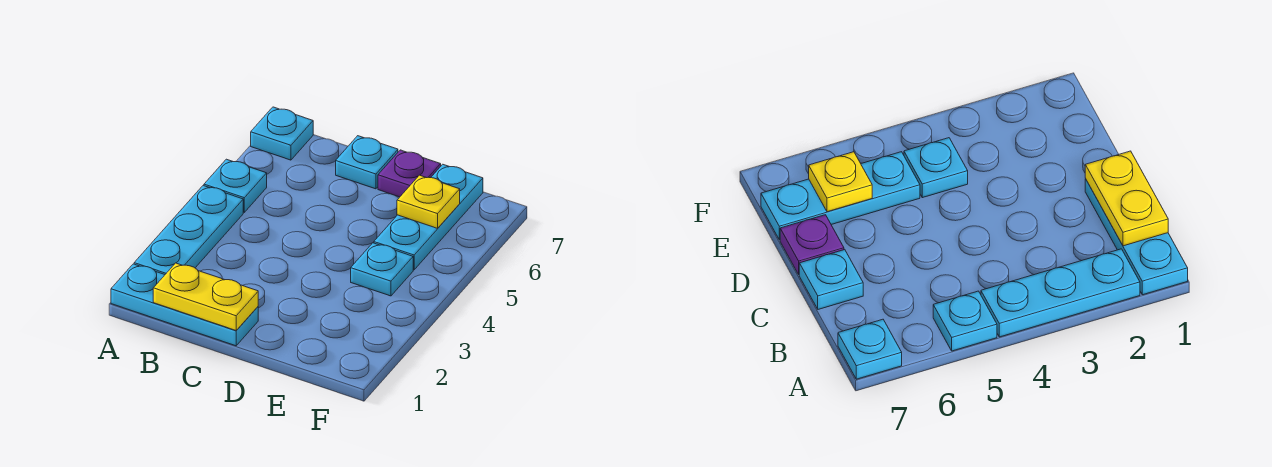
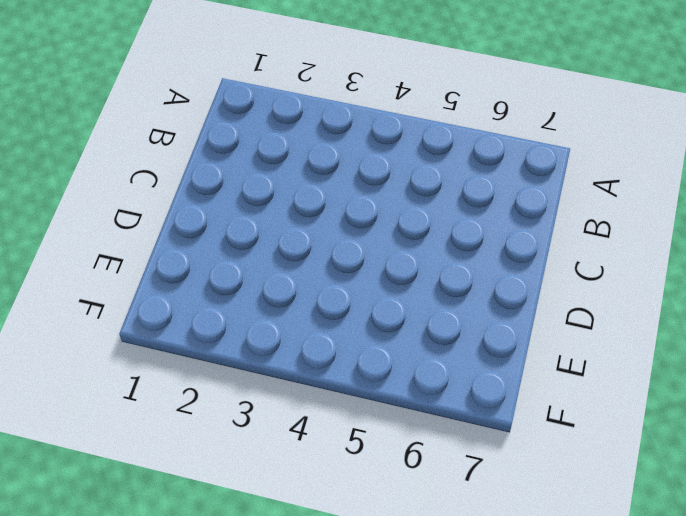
none -> cyan plate A1:C1 level 1
none -> cyan plate A2:A4 level 1

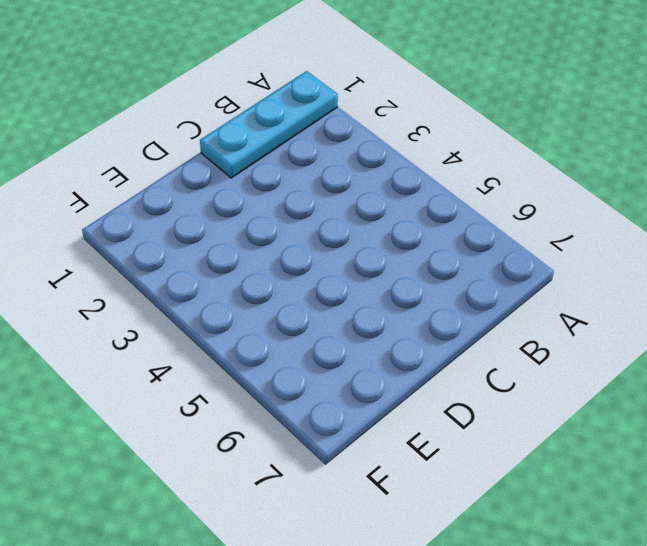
none -> cyan plate A2:A4 level 1
none -> cyan plate A5 level 1

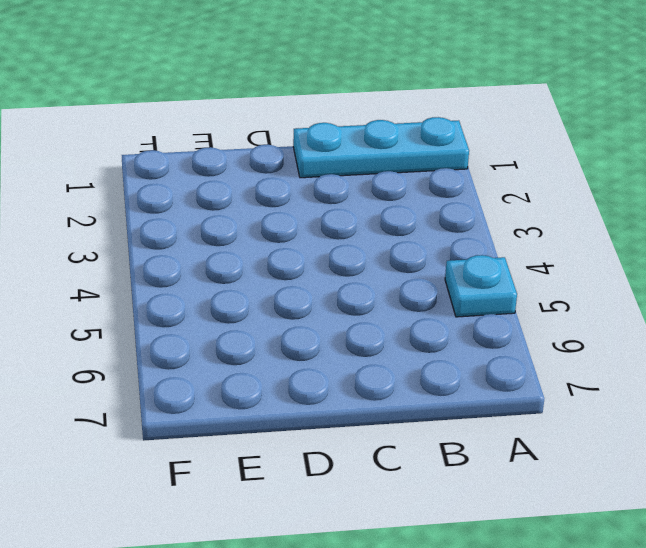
none -> cyan plate A2:A4 level 1
none -> cyan plate A7 level 1

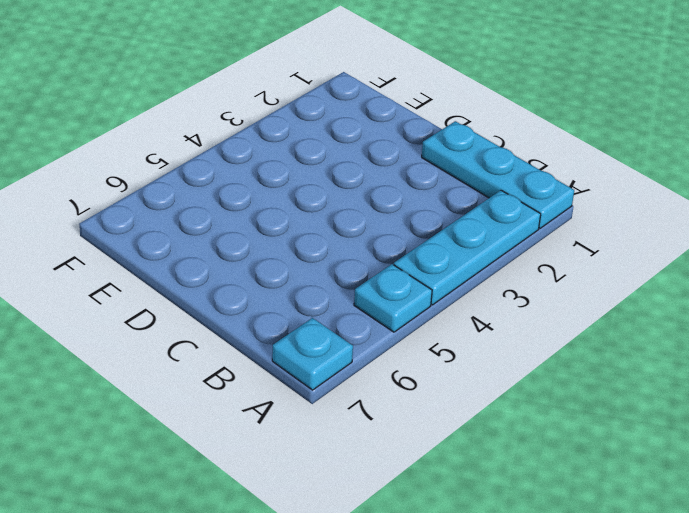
none -> cyan plate C7 level 1
none -> purple plate D7 level 1

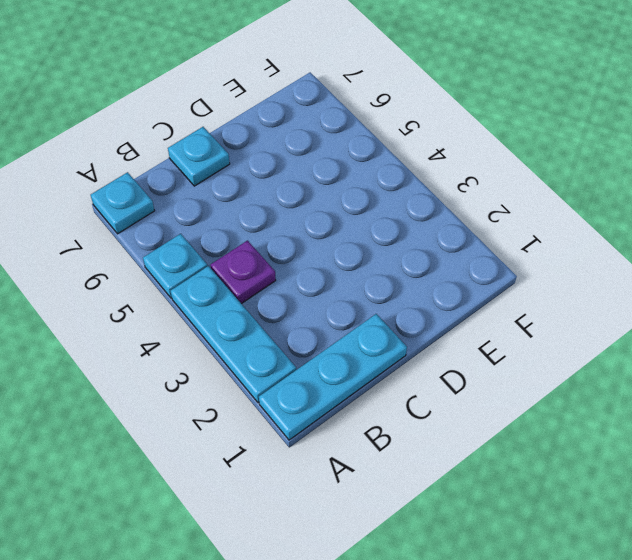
purple plate B4 level 1 -> purple plate D7 level 1
none -> cyan plate E4 level 1
none -> cyan plate E5:E7 level 1

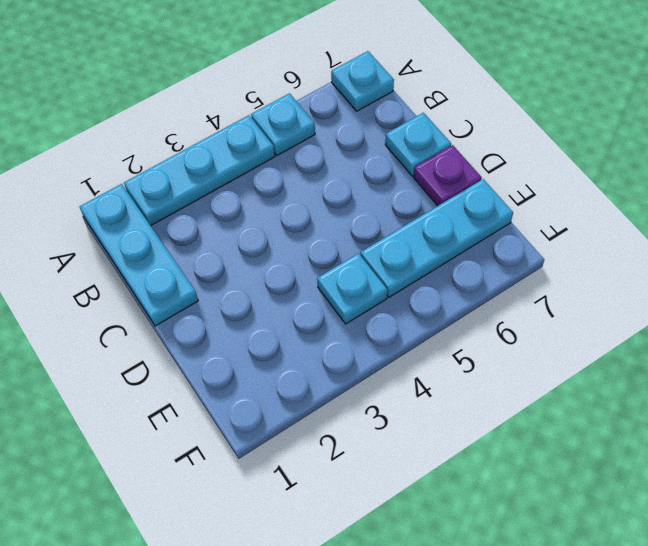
none -> yellow plate B1:C1 level 2
none -> yellow plate E6 level 2

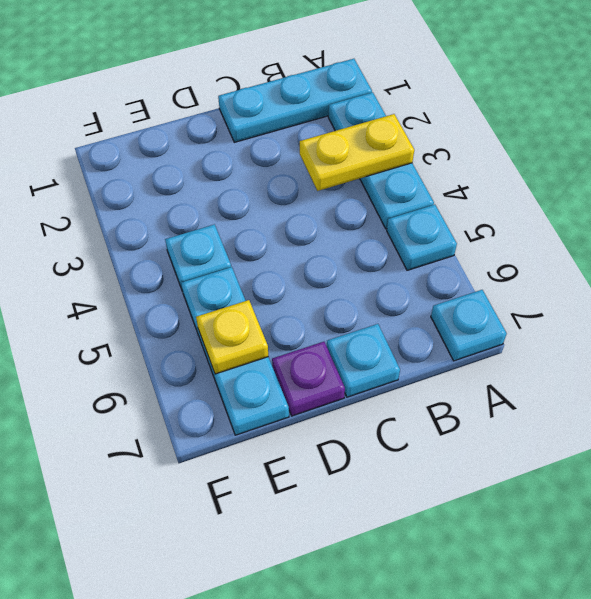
yellow plate A3:B3 level 2 -> yellow plate B1:C1 level 2

